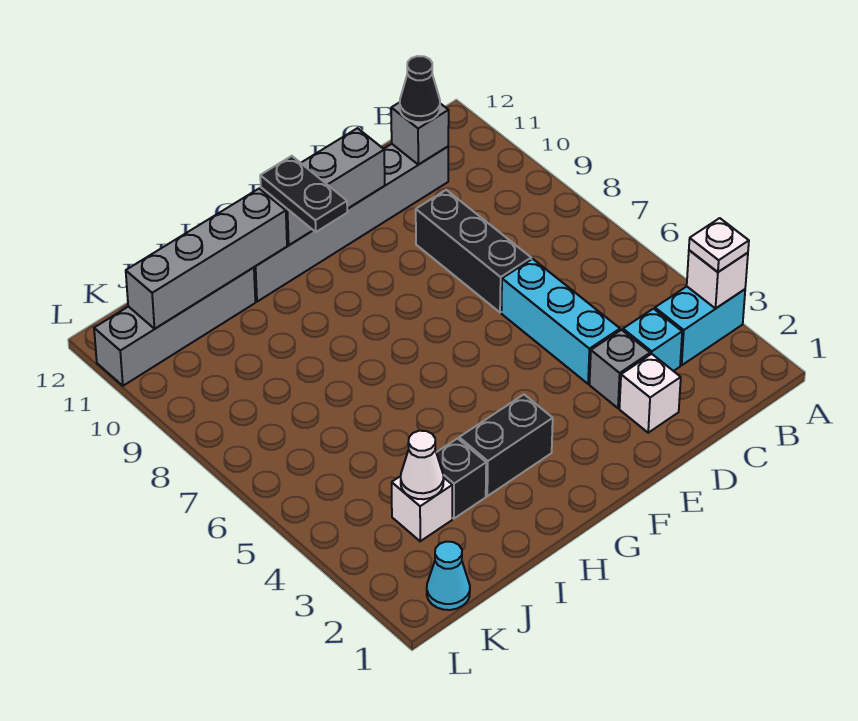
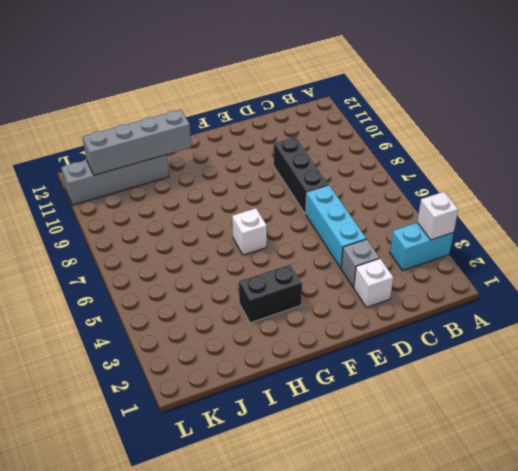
white brick G6 level 1 -> white brick J3 level 1
none -> cyan brick C3 level 1
none -> grey brick C11:H11 level 1
none -> black brick I3 level 1

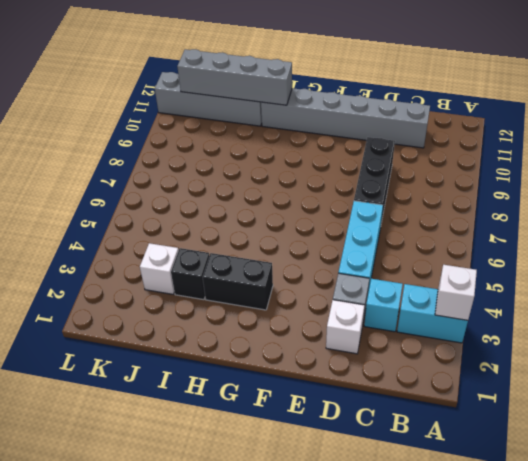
none -> cyan cone K1 level 1
none -> grey brick C11 level 2
none -> grey brick E11:G11 level 2

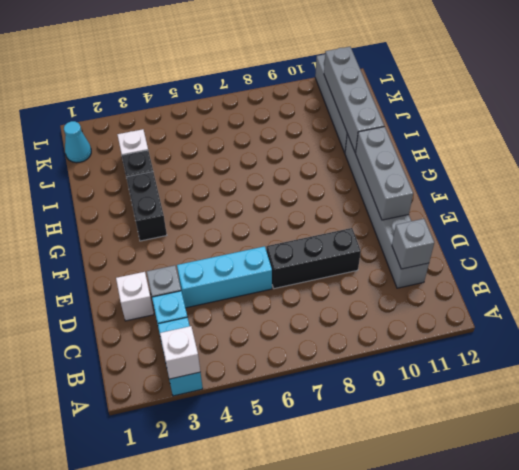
none -> white cone J3 level 2
none -> white plate A3 level 3
none -> black cone C11 level 3

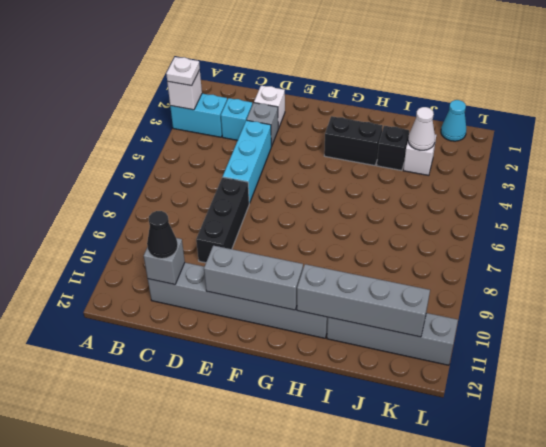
none -> black plate G10:G11 level 3

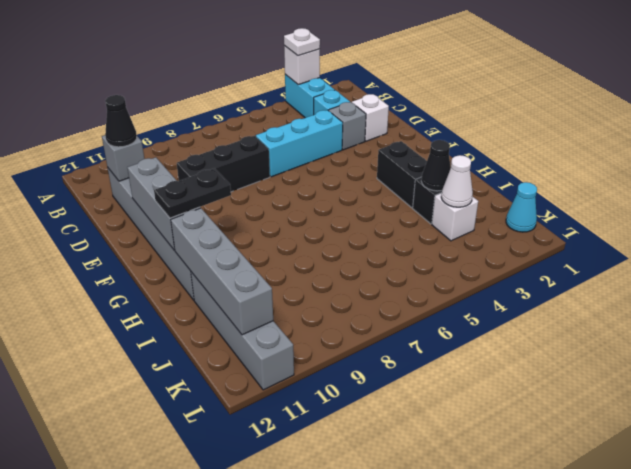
black cone I3 level 2 -> none

